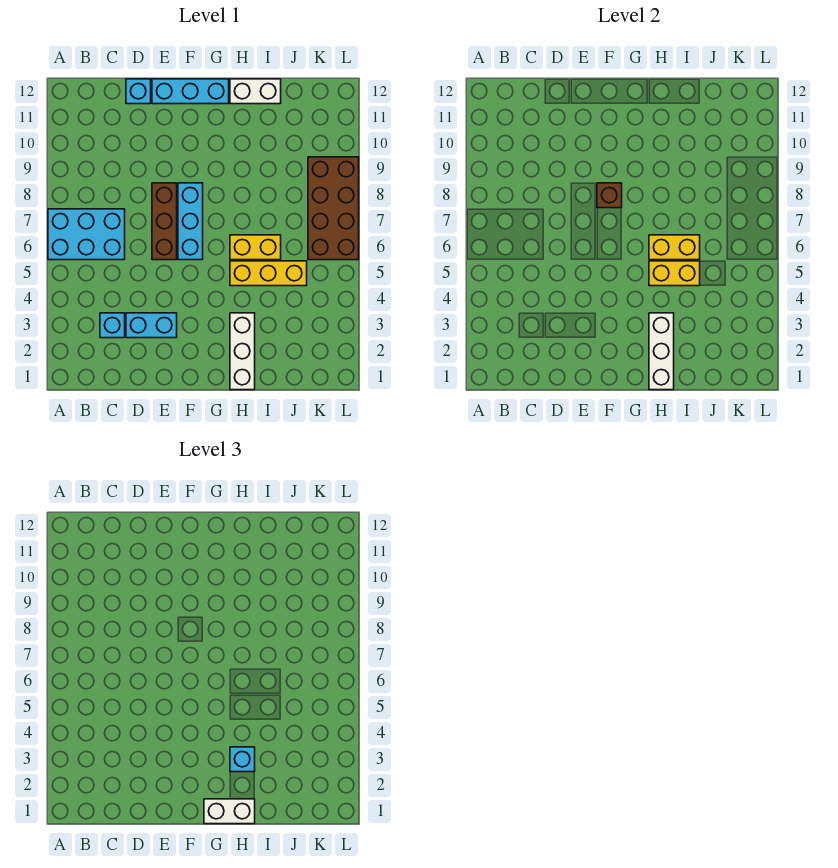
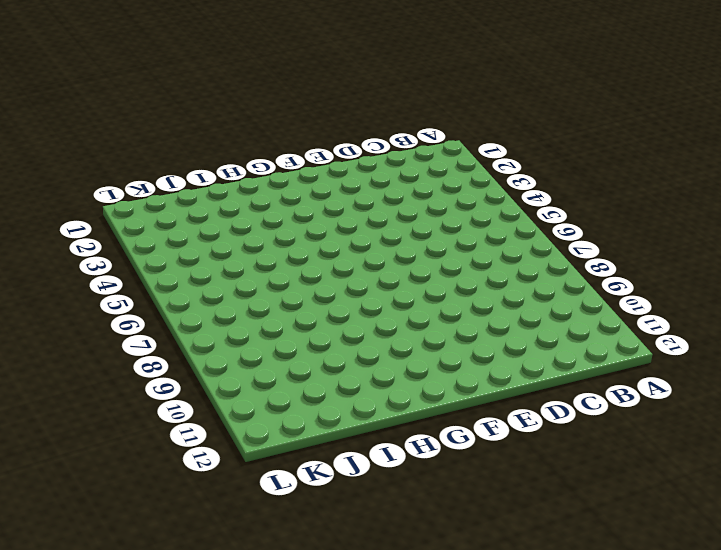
none -> cyan brick A6:C7 level 1
none -> cyan brick C3 level 1
none -> cyan brick D3:E3 level 1

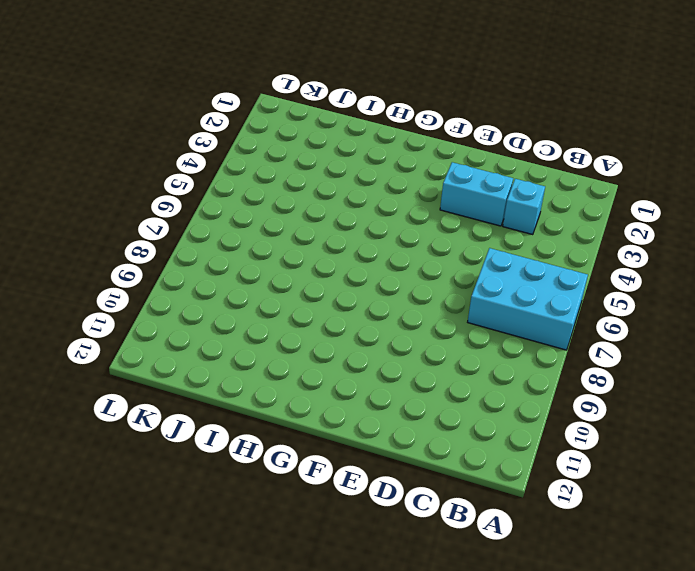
none -> cyan brick D12 level 1
none -> brown brick E6:E8 level 1
none -> cyan brick E12:G12 level 1

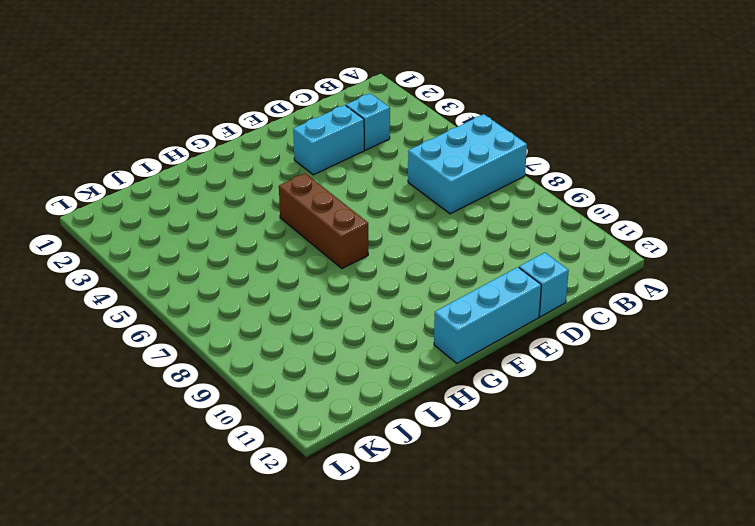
brown brick G5:G7 level 1 -> brown brick E6:E8 level 1
none -> cyan brick F6:F8 level 1
none -> white brick H1:H3 level 1
none -> yellow brick H5:J5 level 1

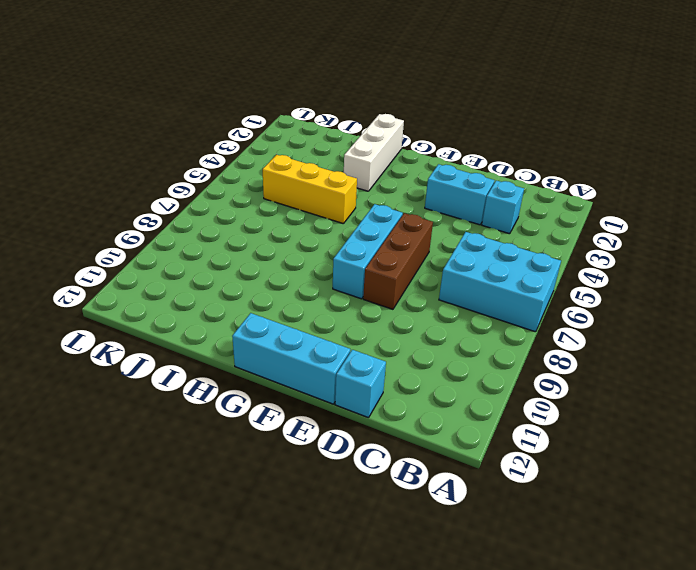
none -> yellow brick H6:I6 level 1
none -> white brick H12:I12 level 1
none -> brown brick K6:L9 level 1

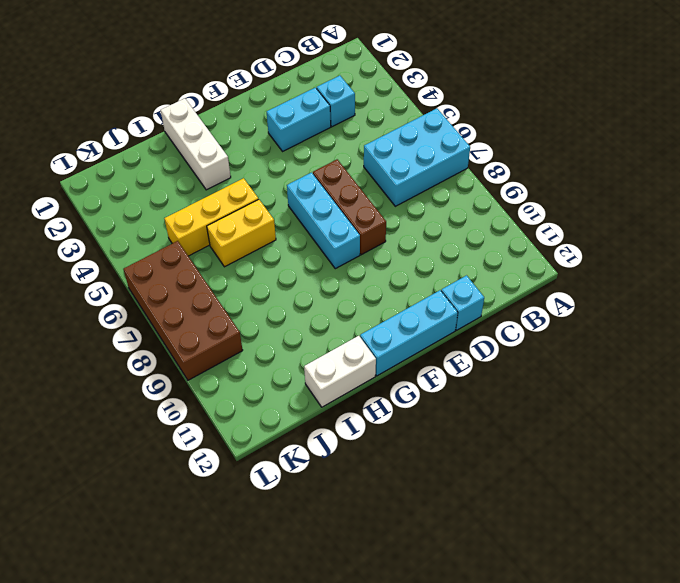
none -> brown brick F8 level 2
none -> white brick H1:H3 level 2
none -> yellow brick H5:I5 level 2

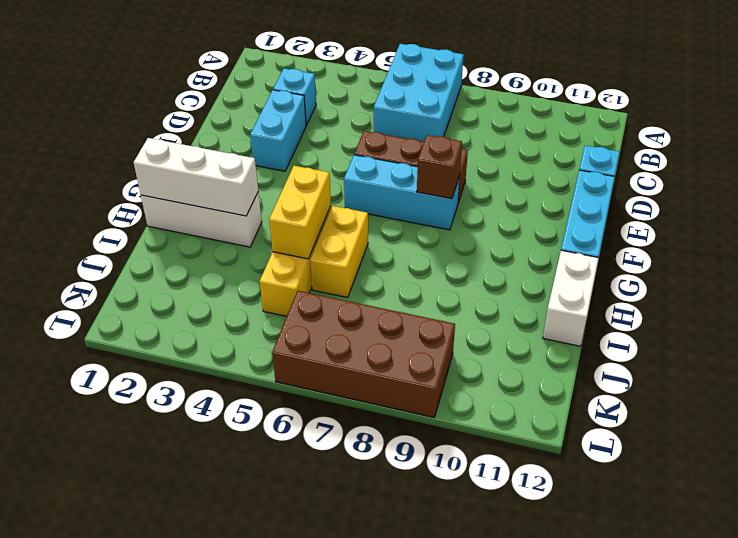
none -> yellow brick H6:I6 level 2
none -> white brick G1:H1 level 3
none -> cyan brick H3 level 3

